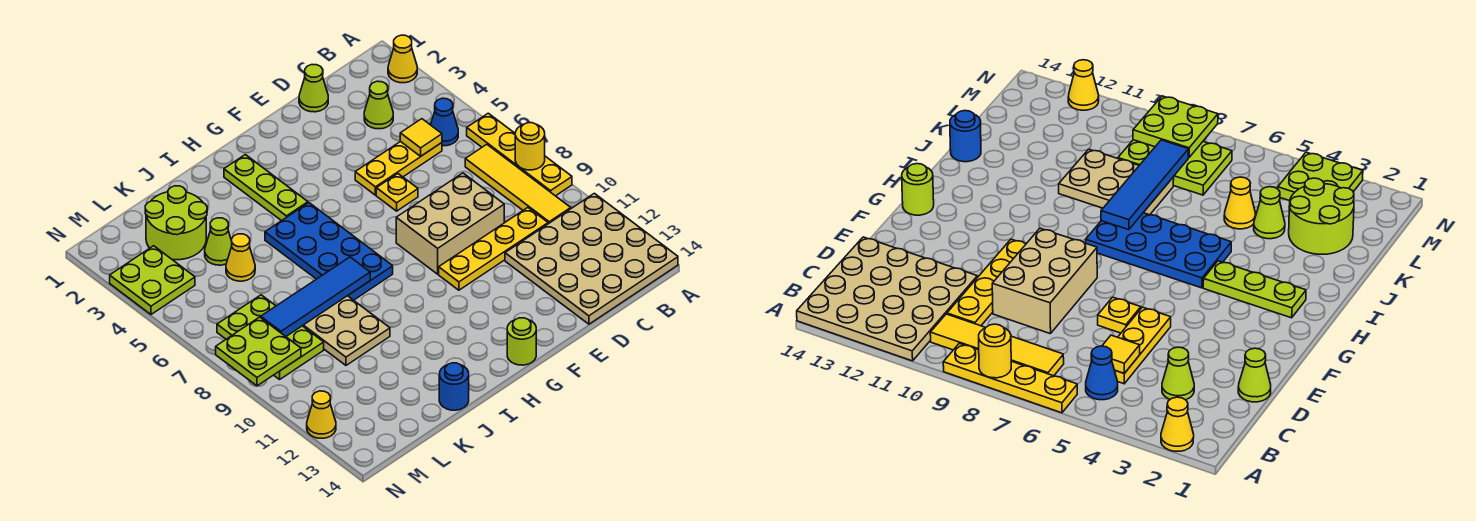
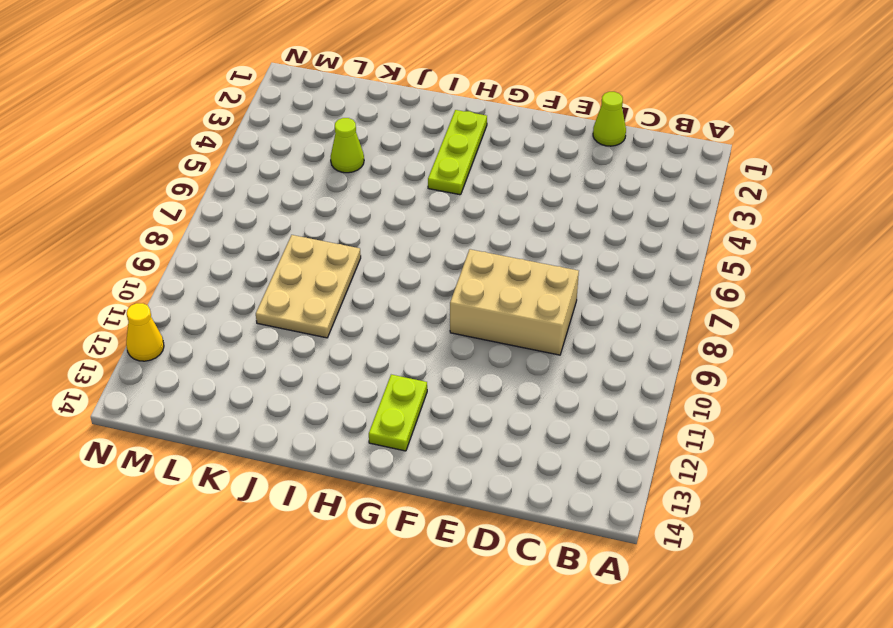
lime plate G12:G13 level 1 -> none
none -> yellow cone A2 level 1
none -> yellow plate A6:A9 level 1
none -> tan plate A11:D14 level 1

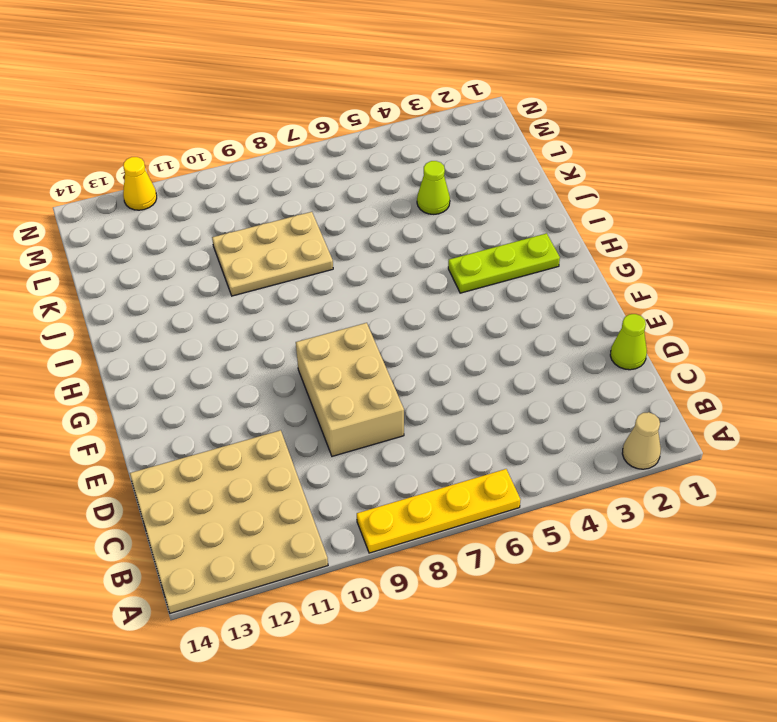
tan cone A2 level 1 -> yellow cone A2 level 1
none -> blue cone B5 level 1
none -> yellow tile B7:B10 level 1
none -> lime cone C3 level 1

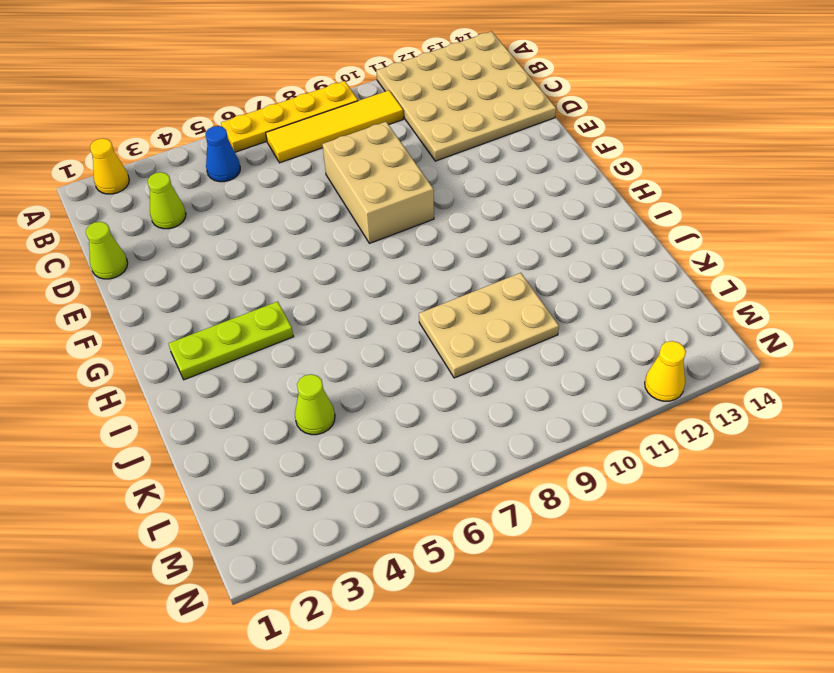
none -> yellow plate C5:E5 level 1
none -> yellow plate C10:F10 level 1
none -> yellow plate E6 level 1

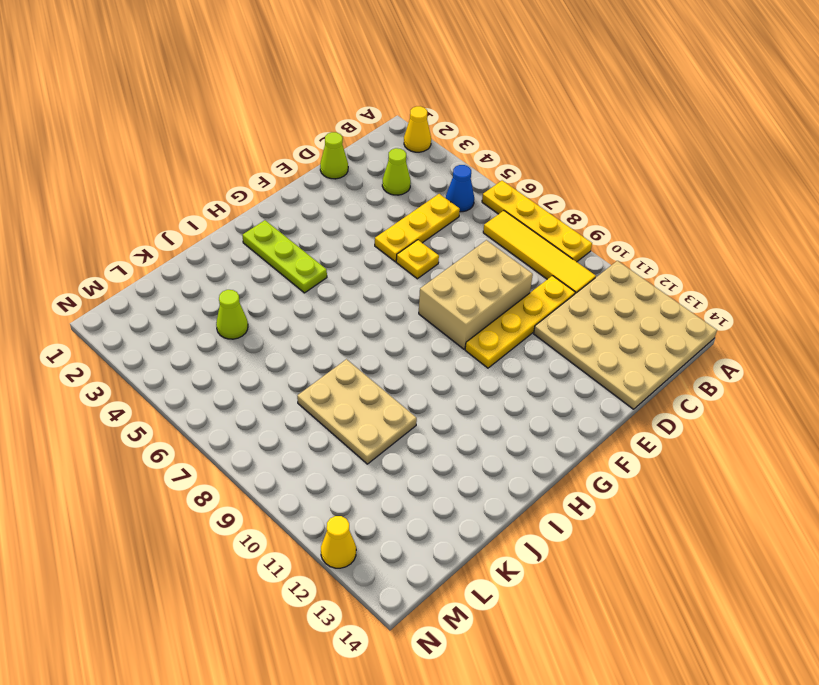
none -> lime round brick G14 level 1
none -> blue plate H5:I8 level 1
none -> blue round brick J14 level 1

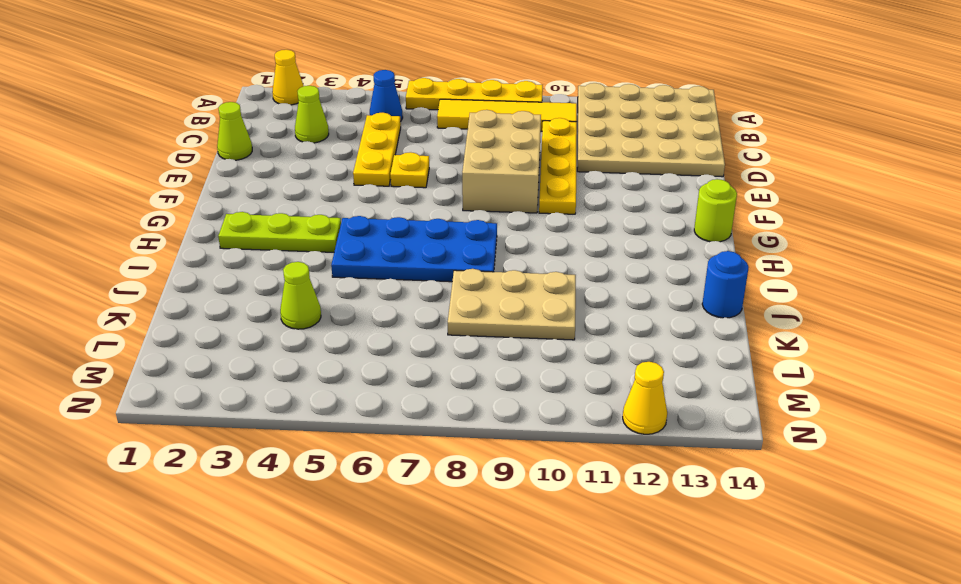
none -> lime round brick K2:L3 level 1
none -> yellow cone K5 level 1
none -> lime plate L7:M9 level 1

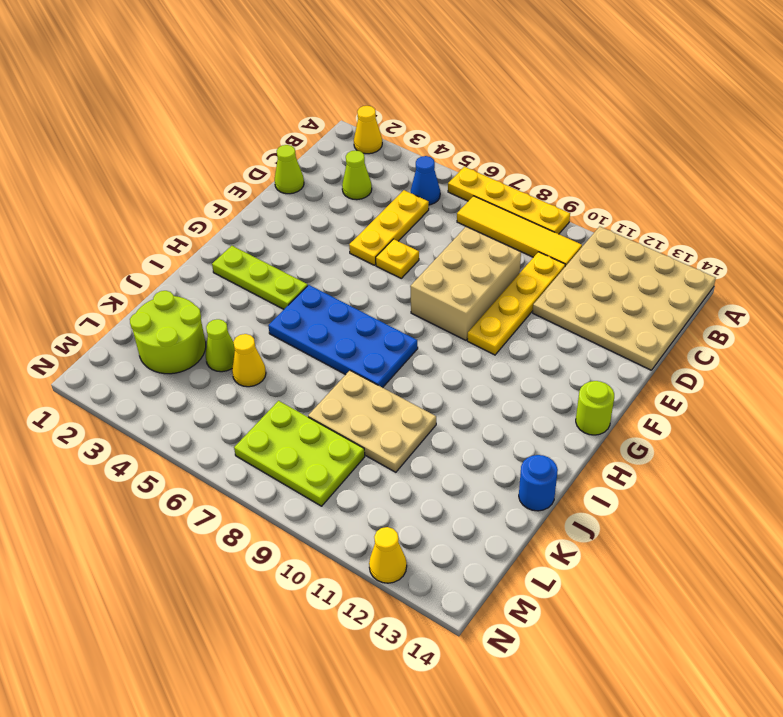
none -> lime plate M3:N4 level 1
none -> yellow round brick A8 level 2
none -> yellow tile C5 level 2

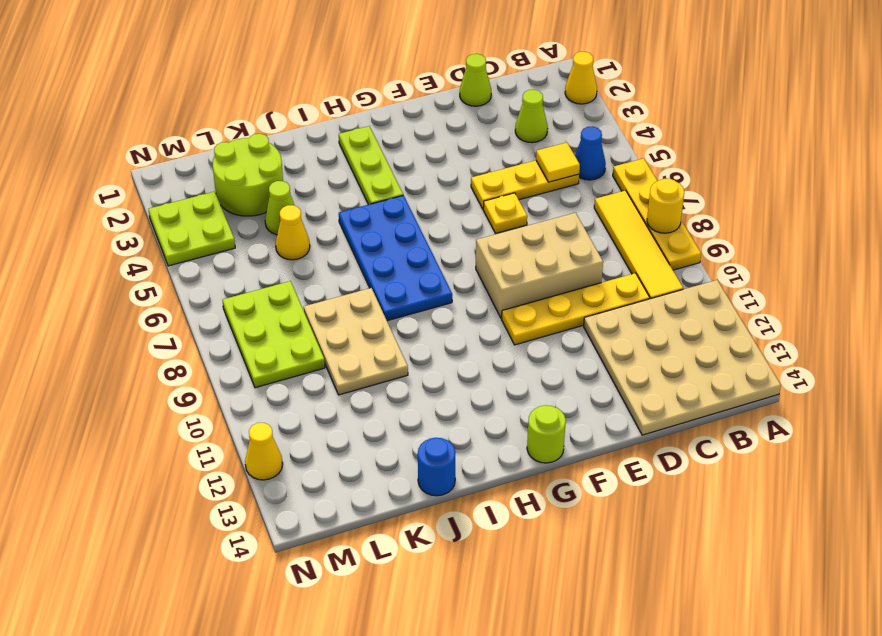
none -> blue tile I8:L8 level 2
none -> lime plate M8:N9 level 2

